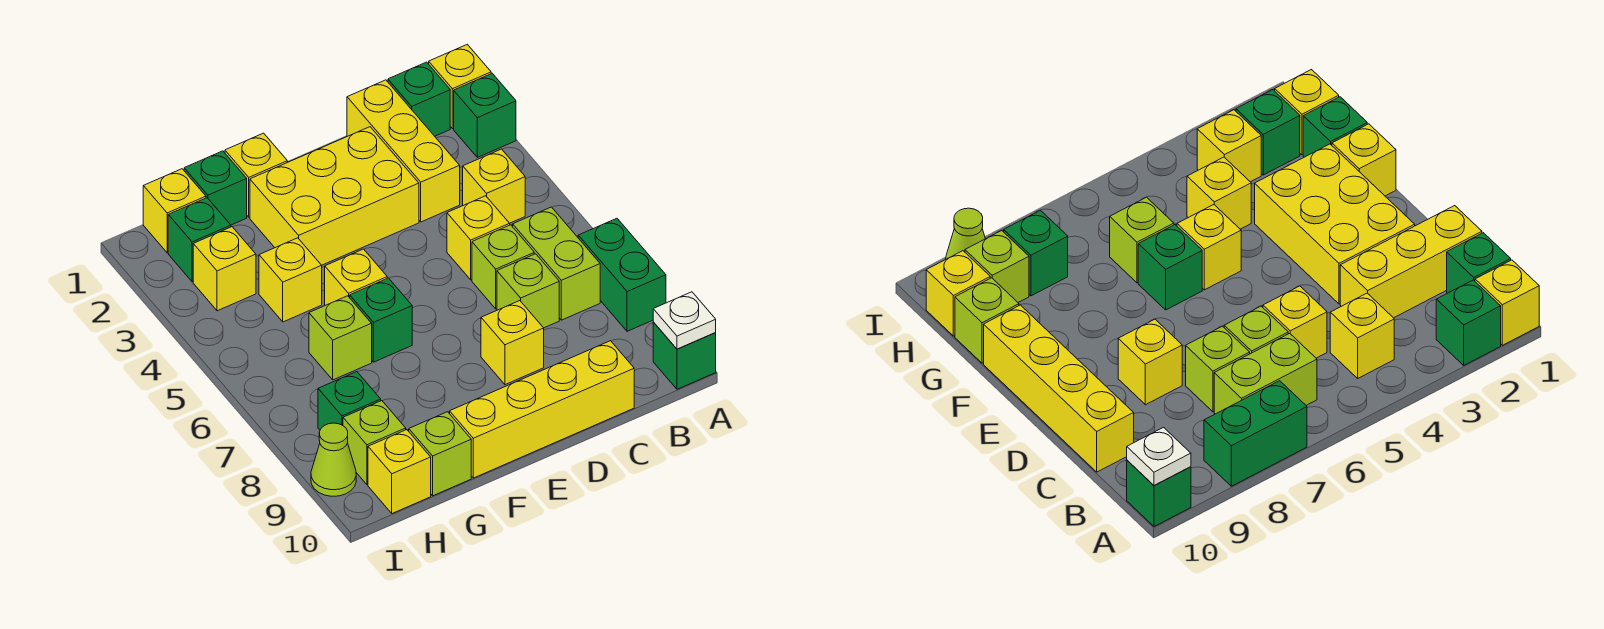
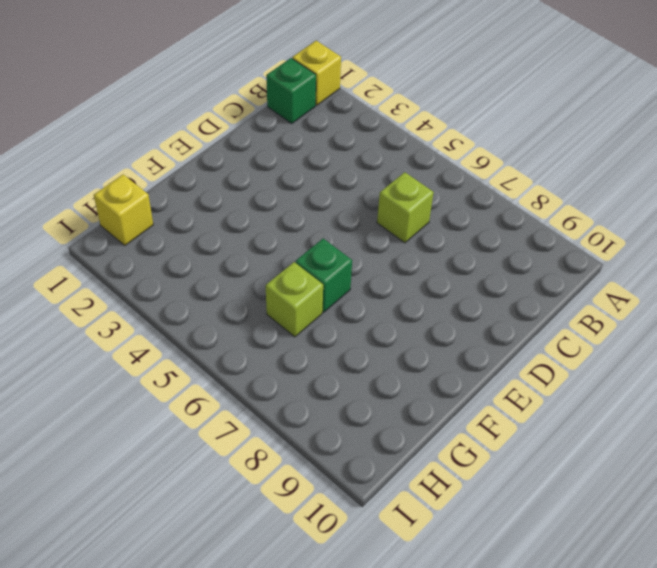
none -> green brick A2 level 1
none -> green brick A7:A8 level 1
none -> green brick A10 level 1

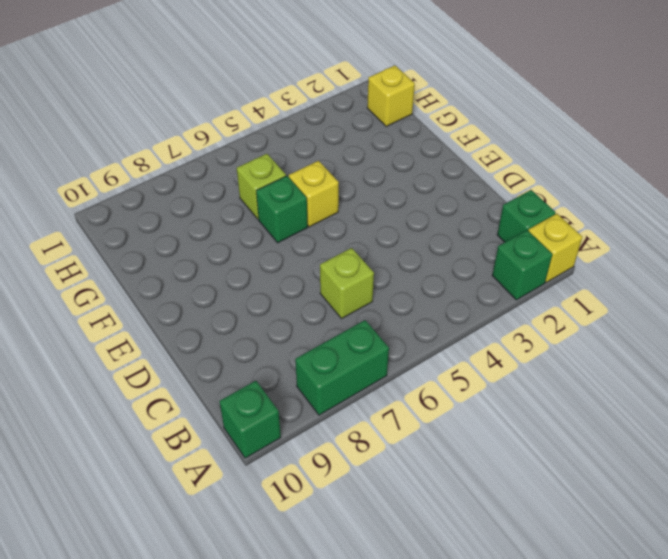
none -> yellow brick B4 level 1
none -> lime brick B6:B7 level 1
none -> yellow brick C1:C3 level 1

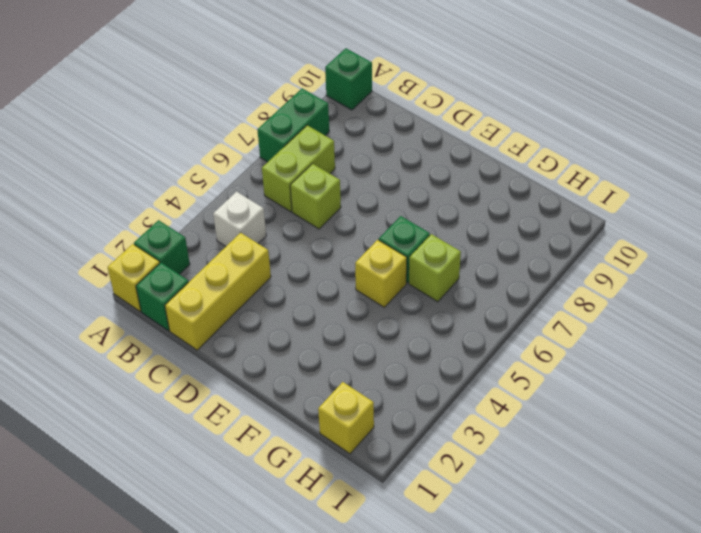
white brick B4 level 1 -> yellow brick B4 level 1
none -> yellow brick C5 level 1
none -> lime brick C7 level 1
none -> yellow brick C10:F10 level 1

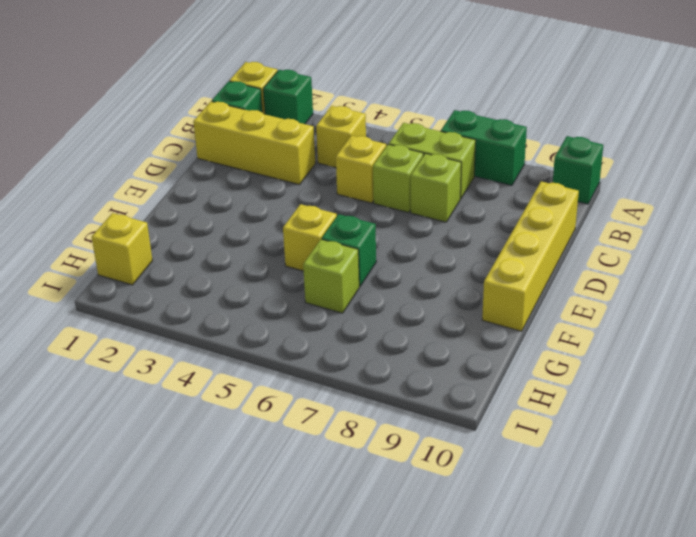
none -> yellow brick D2:F3 level 1
none -> yellow brick D8 level 1
none -> yellow brick F1 level 1

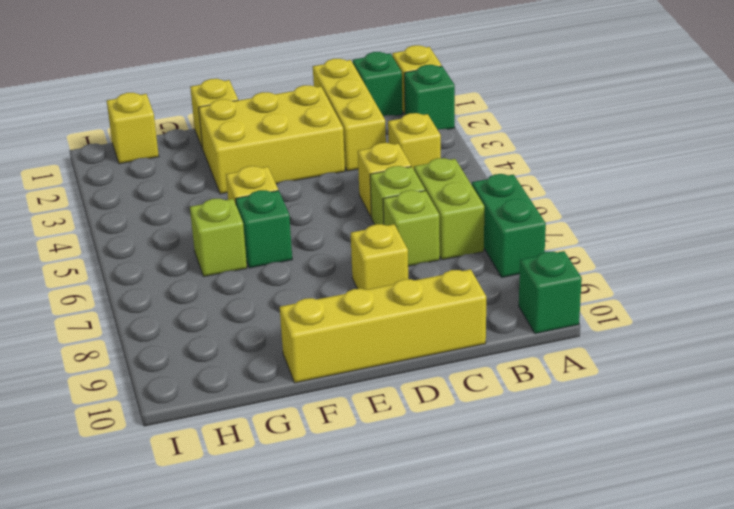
none -> green brick G1 level 1
none -> yellow brick G4 level 1
none -> lime brick G10 level 1

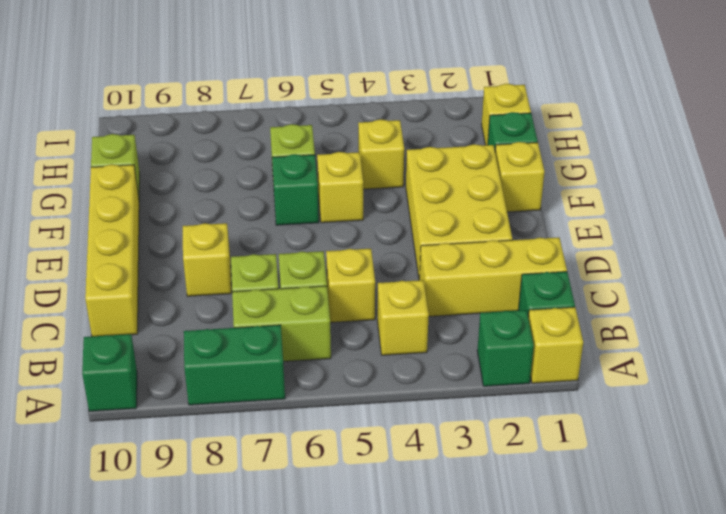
none -> green brick H2 level 1
none -> yellow brick H3 level 1
none -> green brick H8 level 1

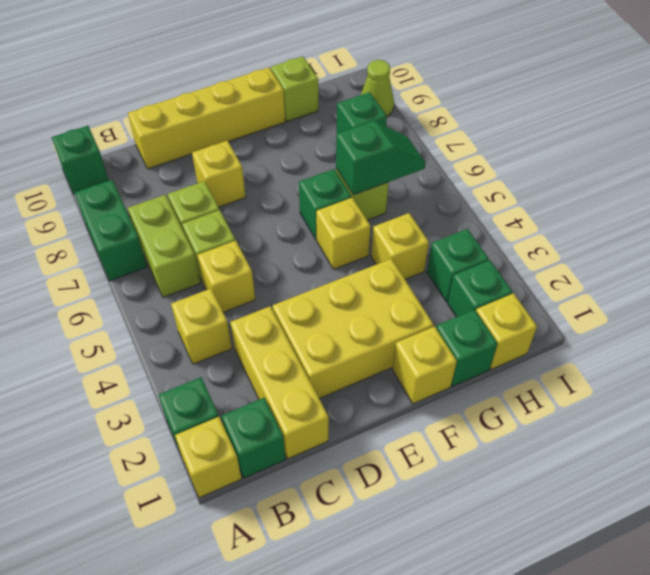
green slope G6:H6 level 2 top G -> none
green brick H3 level 1 -> yellow brick H3 level 1
none -> lime brick H9 level 1
none -> yellow brick H10 level 1
none -> white plate A10 level 2

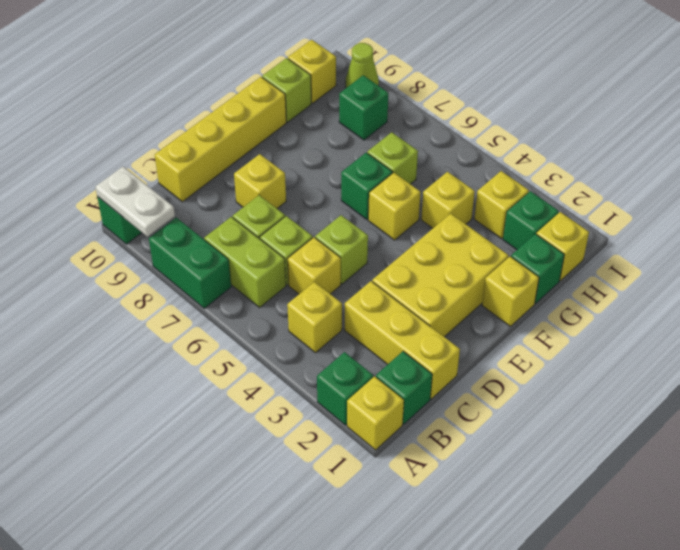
white plate A9:A10 level 2 -> white plate A10 level 2
lime brick D5 level 1 -> lime brick H9 level 1

